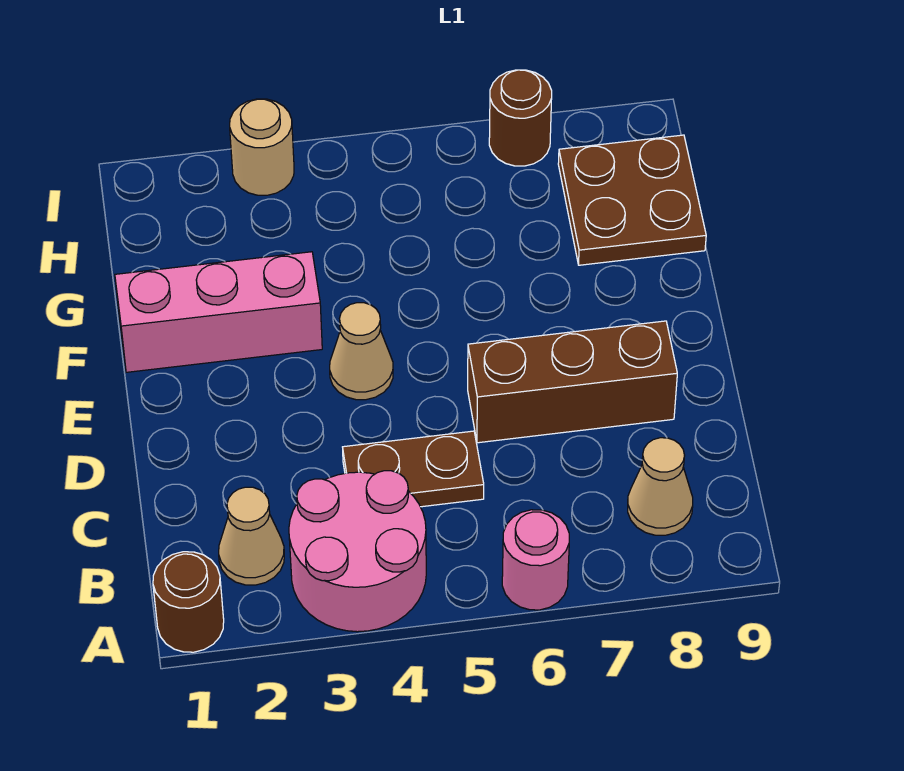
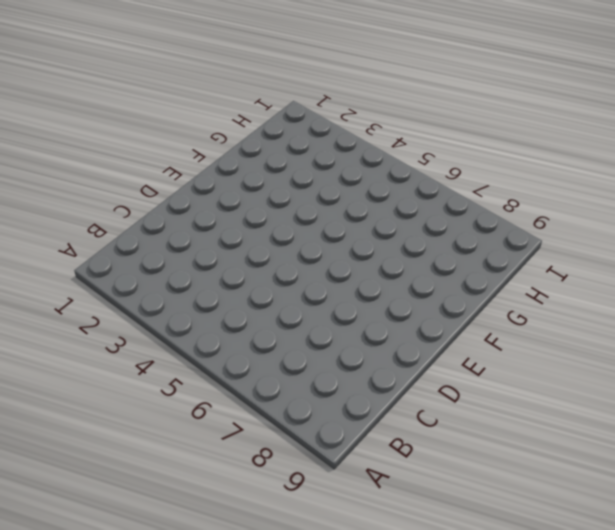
none -> brown round brick A1 level 1
none -> pink round brick A3:B4 level 1
none -> pink round brick A6 level 1

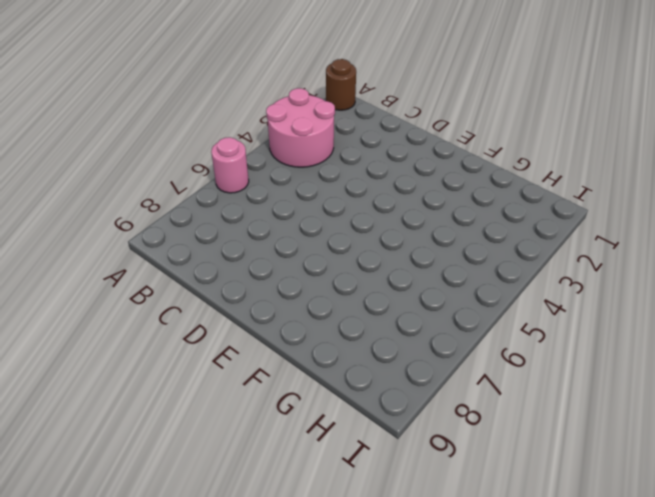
none -> tan cone B2 level 1
none -> tan cone B8 level 1
none -> brown plate C4:C5 level 1

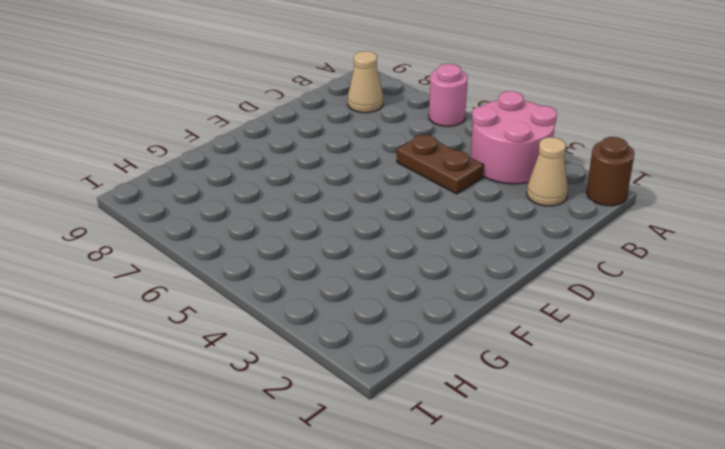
none -> brown brick D6:D8 level 1
none -> tan cone E4 level 1
none -> pink brick F1:F3 level 1

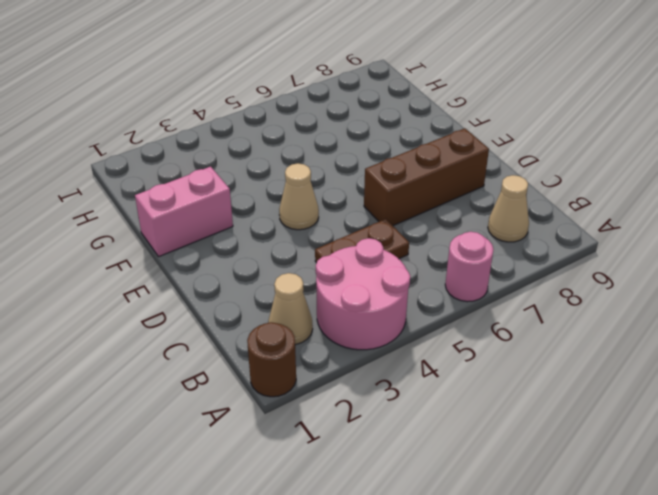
pink brick F1:F2 level 1 -> pink brick F1:F3 level 1
none -> brown plate G8:H9 level 1
none -> tan round brick I3 level 1
none -> brown round brick I7 level 1

